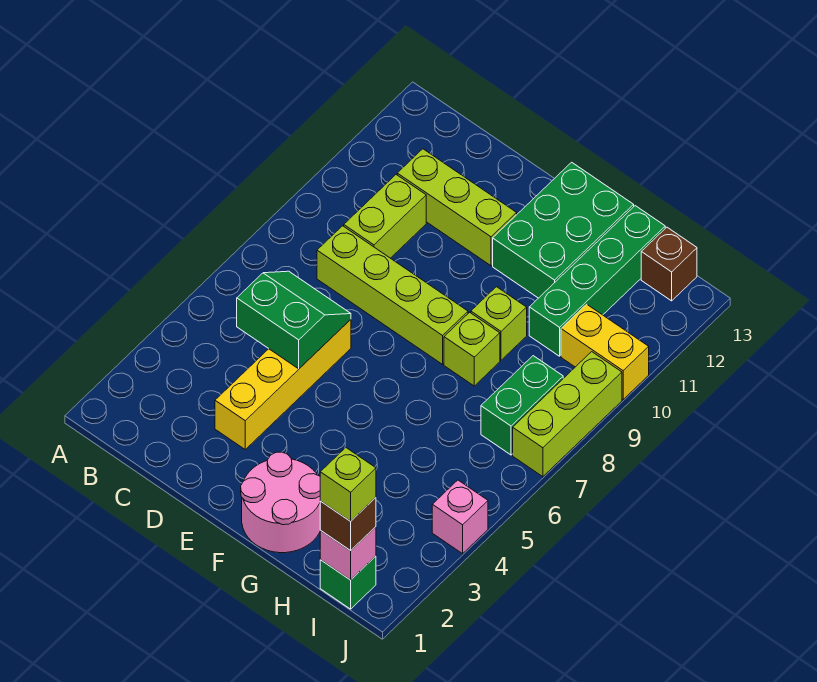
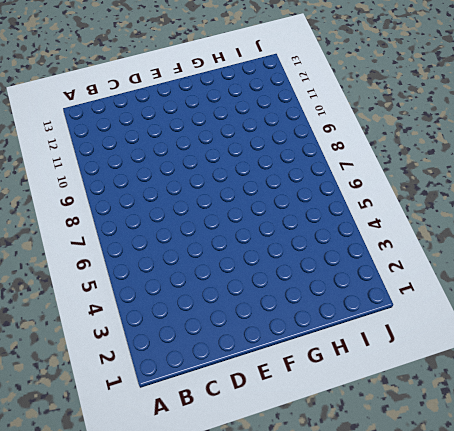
none -> lime brick C8:F8 level 1
none -> lime brick C9:C10 level 1
none -> lime brick C11:E11 level 1

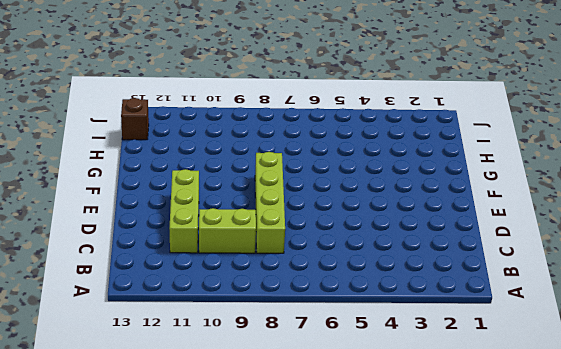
none -> yellow brick D3:D6 level 1
none -> pink round brick F1:G2 level 1
none -> green brick F11:G13 level 1

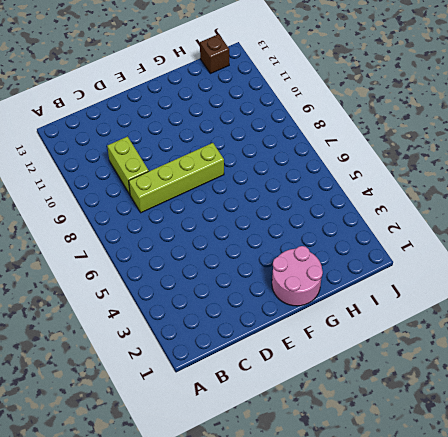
none -> lime brick C11:E11 level 1
none -> yellow brick D3:D6 level 1
none -> green brick F11:G13 level 1

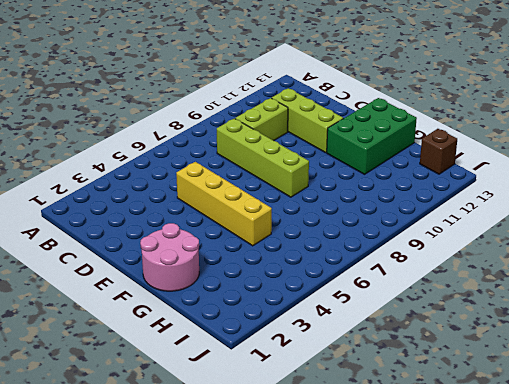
yellow brick D5:G5 level 1 -> yellow brick D3:D6 level 1
none -> lime brick G8 level 1
none -> lime brick G9 level 1
none -> green brick H10:H13 level 1

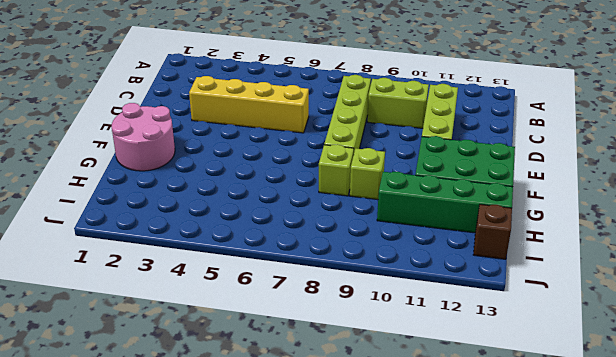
none -> green brick I1 level 1
none -> green brick I7:I8 level 1
none -> yellow brick I10:J10 level 1

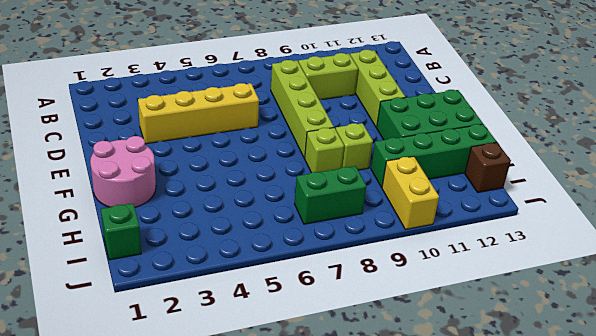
none -> pink brick J4 level 1
none -> lime brick J7:J9 level 1
none -> green slope C5:D6 level 2 top 5

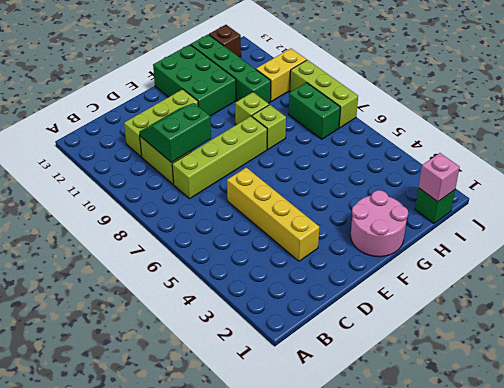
green slope C9:D10 level 2 top 9 -> green slope C5:D6 level 2 top 5
none -> pink brick J4 level 1
none -> brown brick I1 level 3
none -> lime brick I1 level 4

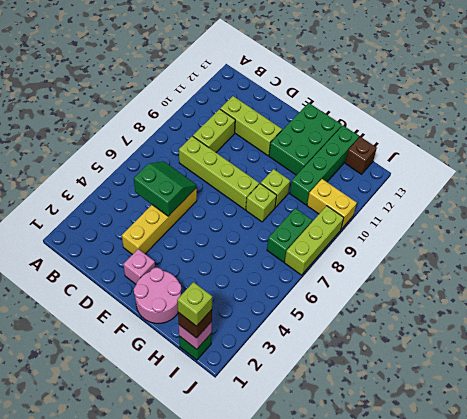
pink brick E2 level 1 -> pink brick J4 level 1

